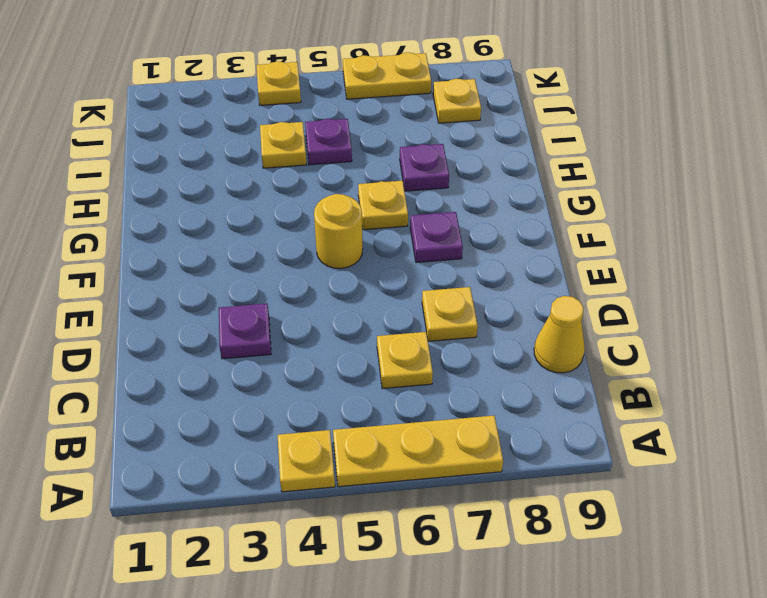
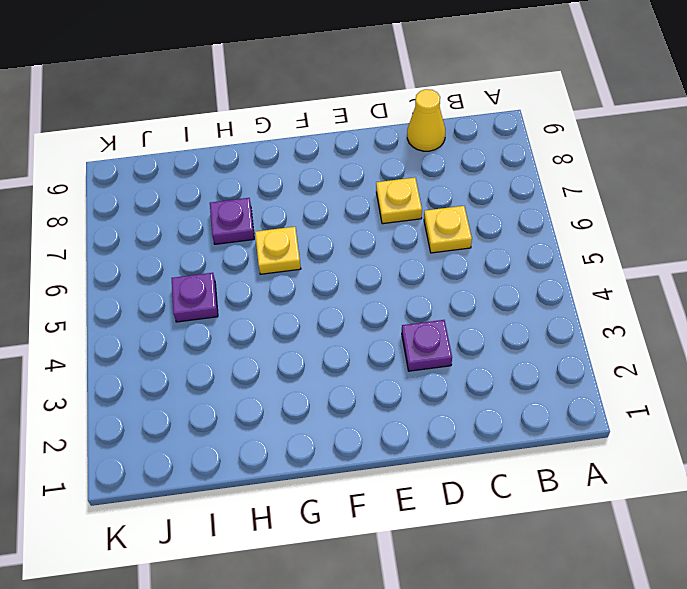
none -> yellow plate A4 level 1
none -> yellow plate A5:A7 level 1
none -> yellow round brick F5 level 1

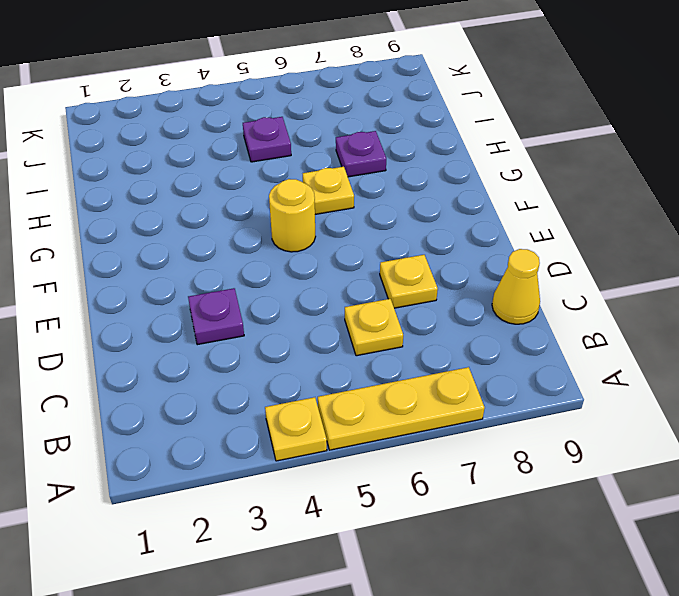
none -> purple plate F7 level 1
none -> yellow plate I4 level 1
none -> yellow plate J8 level 1

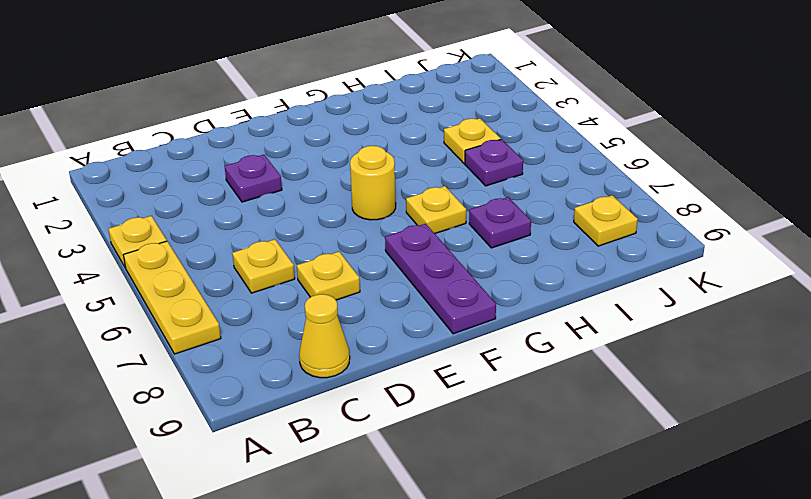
purple plate F7:F9 level 1 -> purple plate F7 level 1
none -> yellow plate K4 level 1
none -> yellow plate K6:K7 level 1

